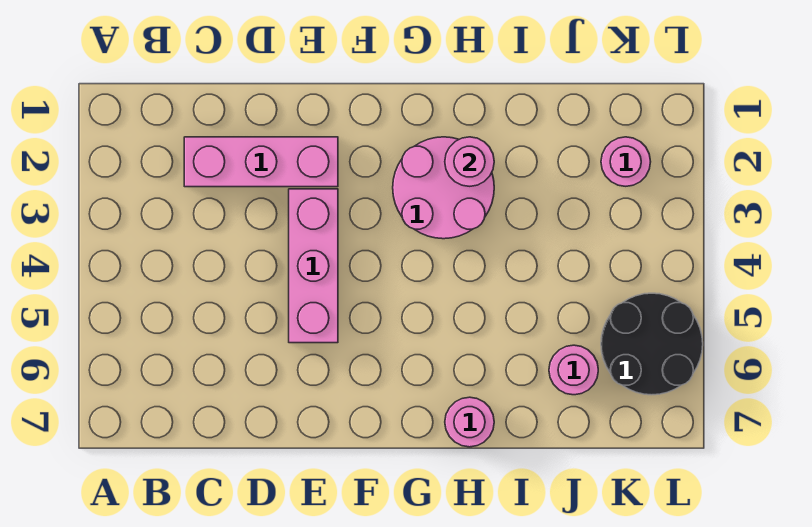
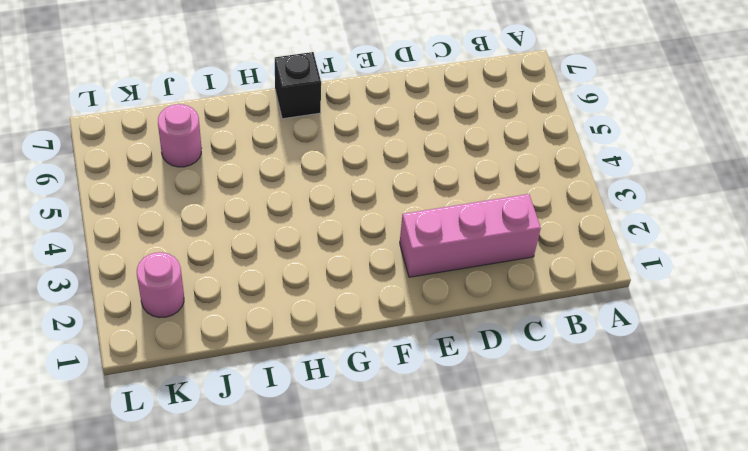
black brick G7 level 1 -> none
none -> pink brick E3:E5 level 1
none -> pink round brick G2:H3 level 1

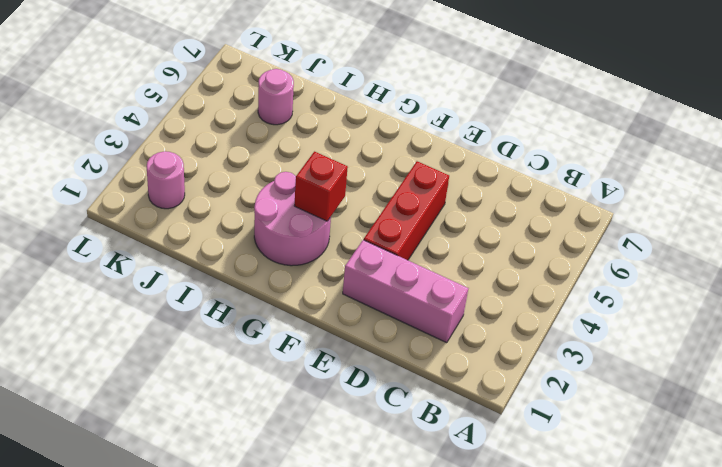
red brick E3:E5 level 1 -> pink brick E3:E5 level 1
red brick G3 level 2 -> none
none -> pink round brick H7 level 1
none -> black round brick K5:L6 level 1

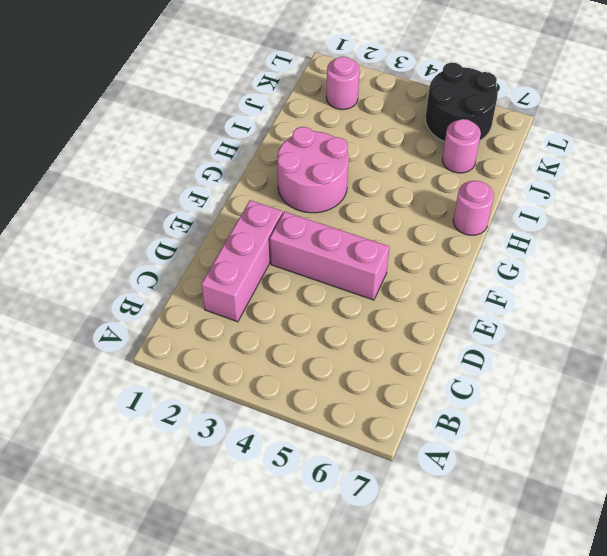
none -> pink round brick H2 level 2

